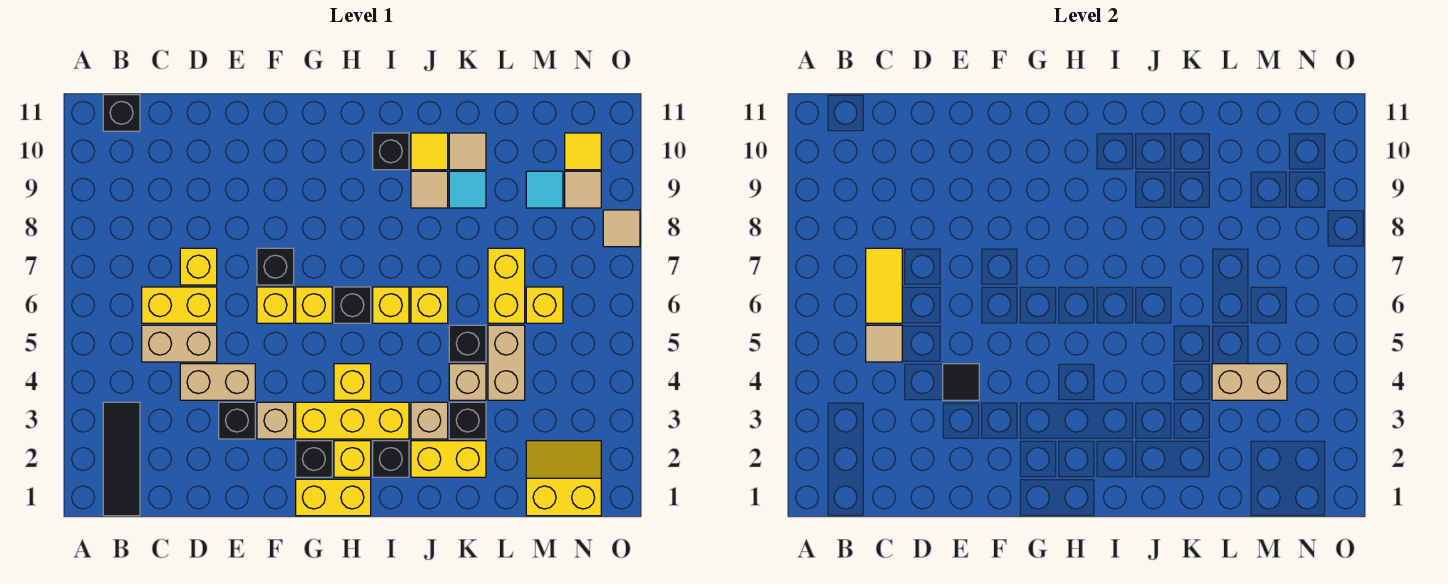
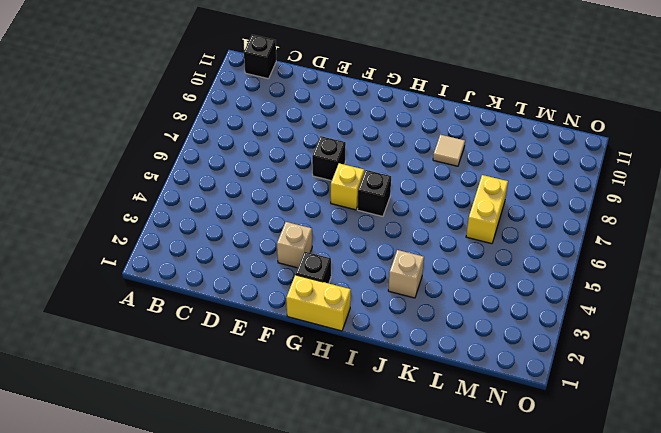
none -> black tile B1:B3 level 1
none -> tan brick C5:D5 level 1
none -> yellow brick C6:D6 level 1
none -> tan brick D4:E4 level 1

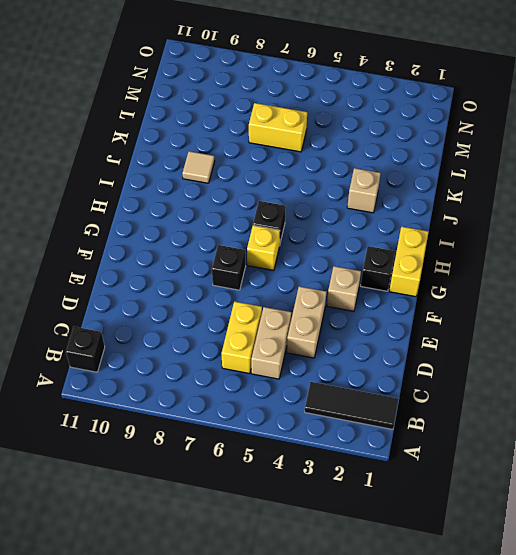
none -> yellow brick D7 level 1
none -> black brick E3 level 1
none -> yellow brick F6 level 1
none -> yellow brick G3:I3 level 1

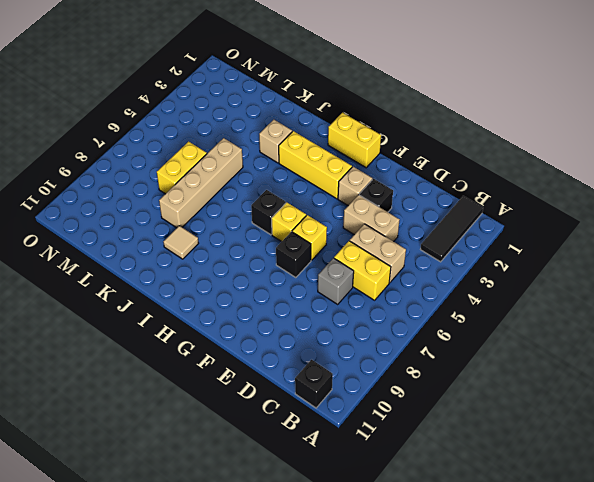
grey brick D7 level 1 -> yellow brick D7 level 1
tan brick K5:K8 level 1 -> black brick K5 level 1
none -> black brick G2 level 1
none -> yellow brick H2 level 1
none -> yellow brick H4 level 1
none -> black brick I2 level 1

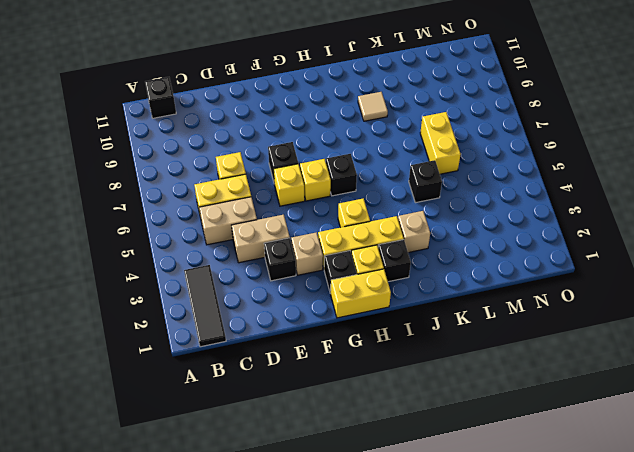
none -> yellow brick I6 level 1
none -> black brick I10 level 1
none -> yellow brick J2:K2 level 1
none -> yellow brick J6 level 1

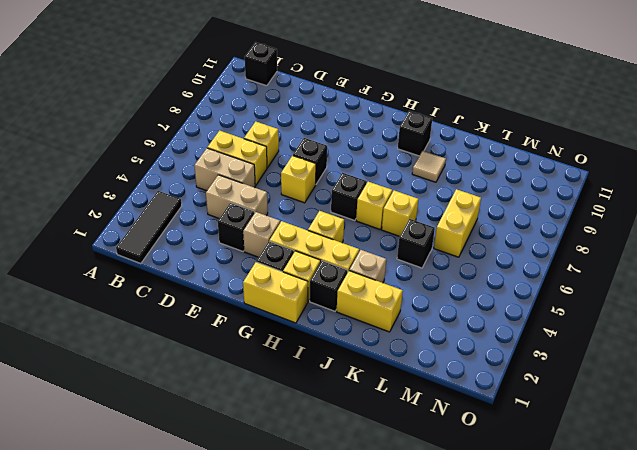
none -> yellow brick G6 level 1
none -> yellow tile J10 level 1
none -> black brick K3 level 1
none -> tan brick K4 level 1

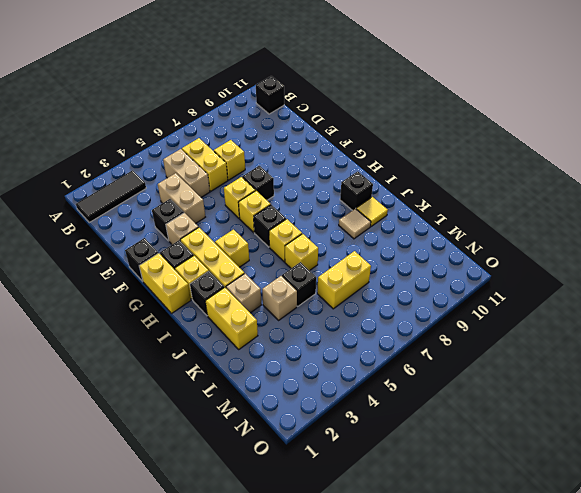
black brick F1 level 1 -> black brick K3 level 1
none -> cyan tile K9 level 1
none -> tan tile K10 level 1
none -> tan brick L4:L5 level 1
none -> yellow slope M1:N2 level 1 top 1

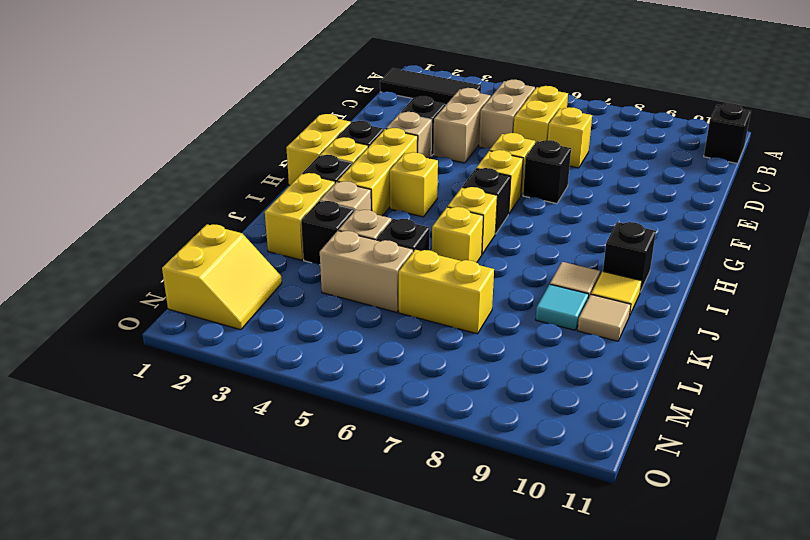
none -> yellow brick M6 level 1
none -> cyan tile M9 level 1
none -> tan tile N9 level 1
none -> yellow tile N10 level 1

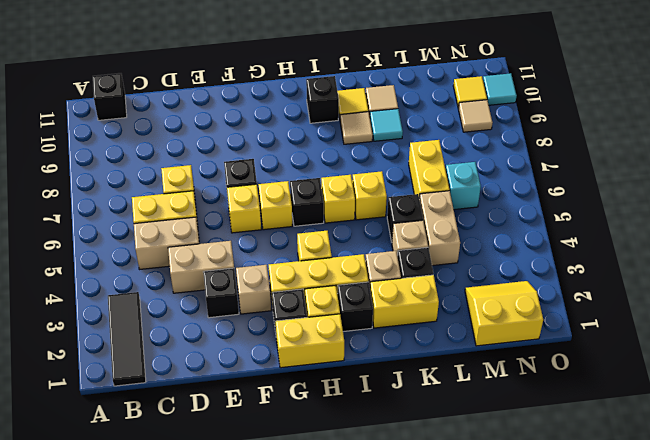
cyan brick M6 level 1 -> yellow brick M6 level 1
cyan tile O10 level 1 -> cyan tile M9 level 1
none -> tan tile O8 level 1
none -> tan tile C5 level 2
none -> yellow tile C6:C7 level 2
none -> black tile E4 level 2

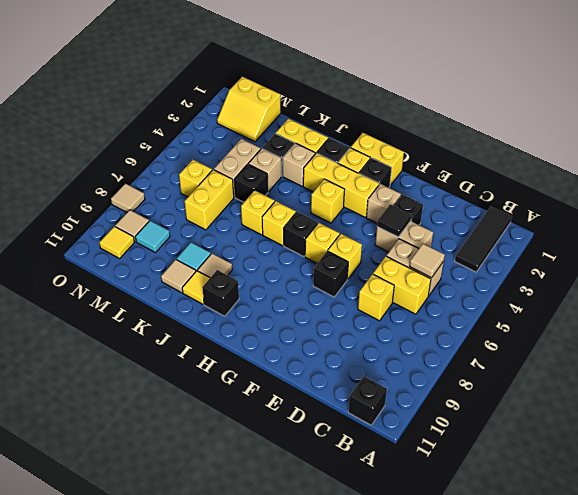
none -> yellow tile C6:C7 level 2
none -> tan brick L4:M4 level 2

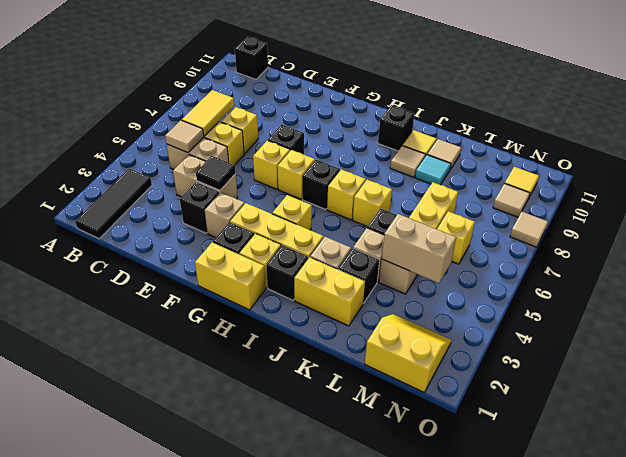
none -> cyan tile M9 level 1

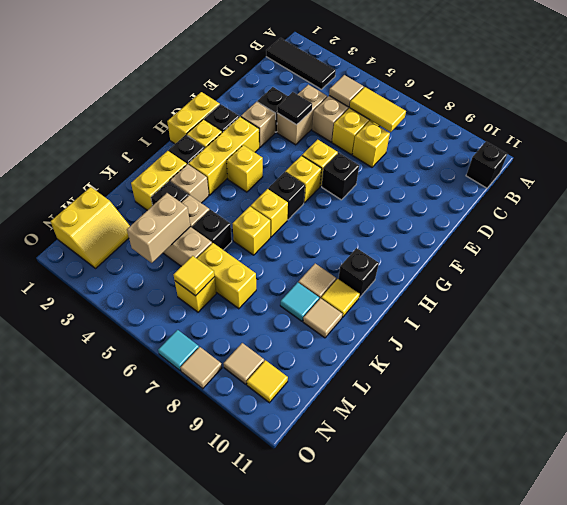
yellow tile M6 level 2 -> none
cyan tile O7 level 1 -> cyan tile M9 level 1

